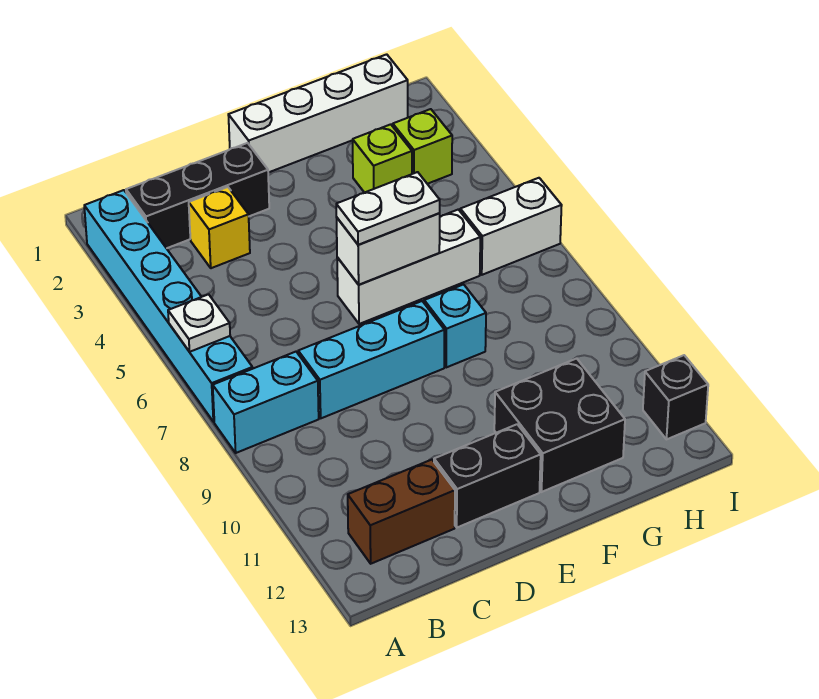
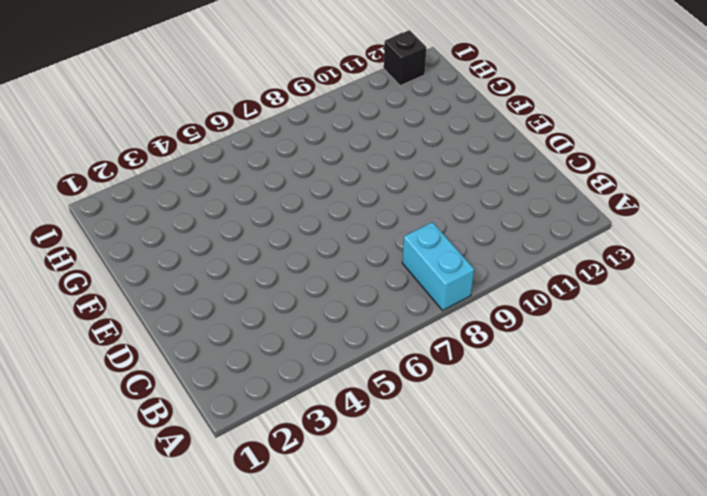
none -> cyan brick A2:A7 level 1
none -> black brick B2:D2 level 1
none -> brown brick B12:C12 level 1

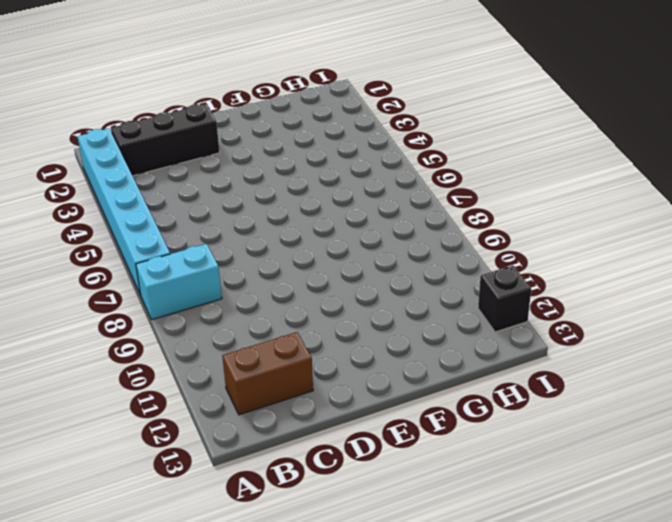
none -> yellow brick C3 level 1
none -> cyan brick C8:E8 level 1
none -> black brick D12:E12 level 1

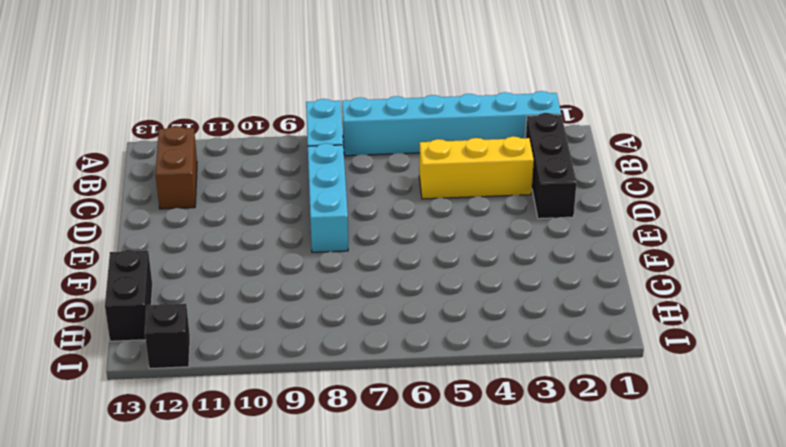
yellow brick C3:C5 level 1 -> yellow brick C3 level 1
black brick G13:H13 level 1 -> black brick D12:E12 level 1
none -> white brick E1:H1 level 1
none -> white brick E6:G6 level 1
none -> cyan brick F8 level 1

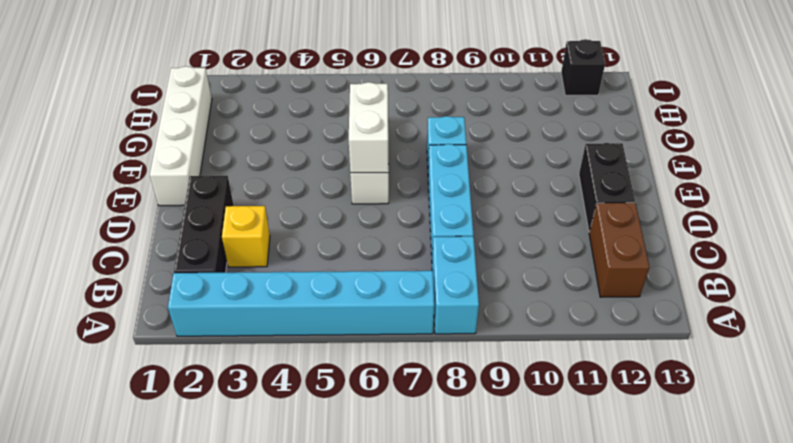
none -> black brick F11:G12 level 1
none -> lime brick G3 level 1
none -> lime brick H3 level 1

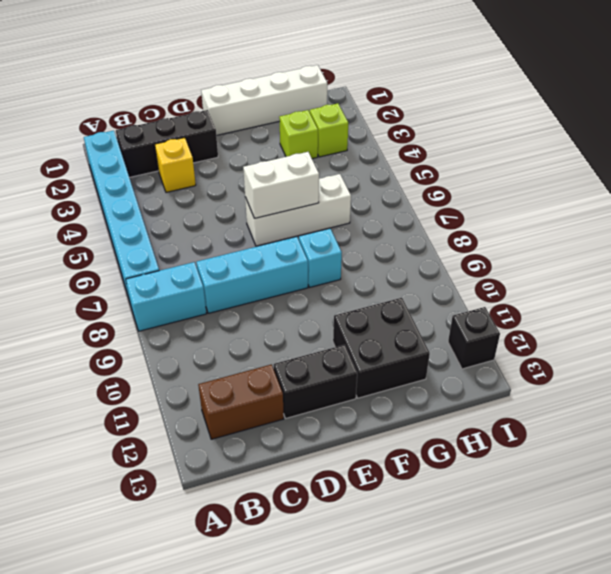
none -> white brick H6:I6 level 1
none -> white plate A6 level 2
none -> white plate E6:F6 level 3

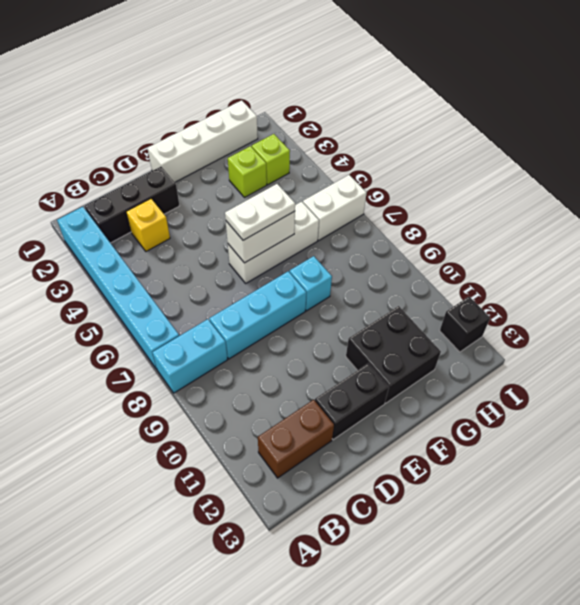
none -> white plate A6 level 2

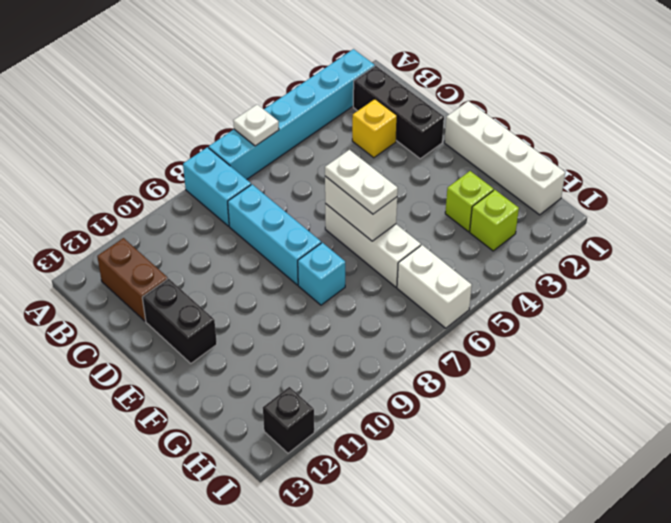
none -> black brick F11:G12 level 1

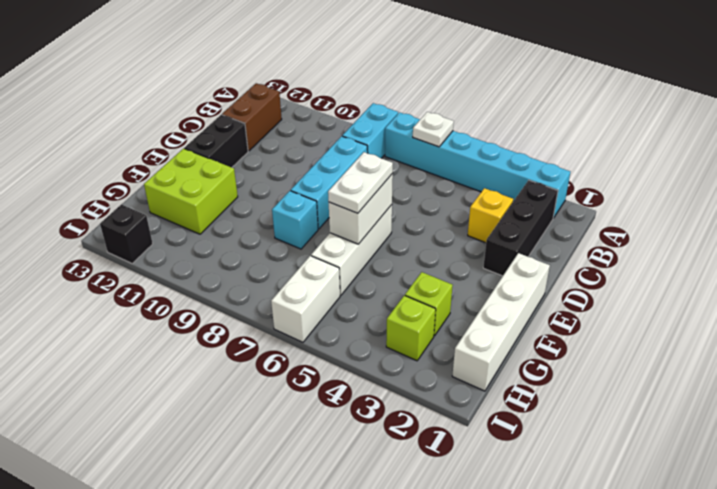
lime brick F11:G12 level 1 -> black brick F11:G12 level 1

